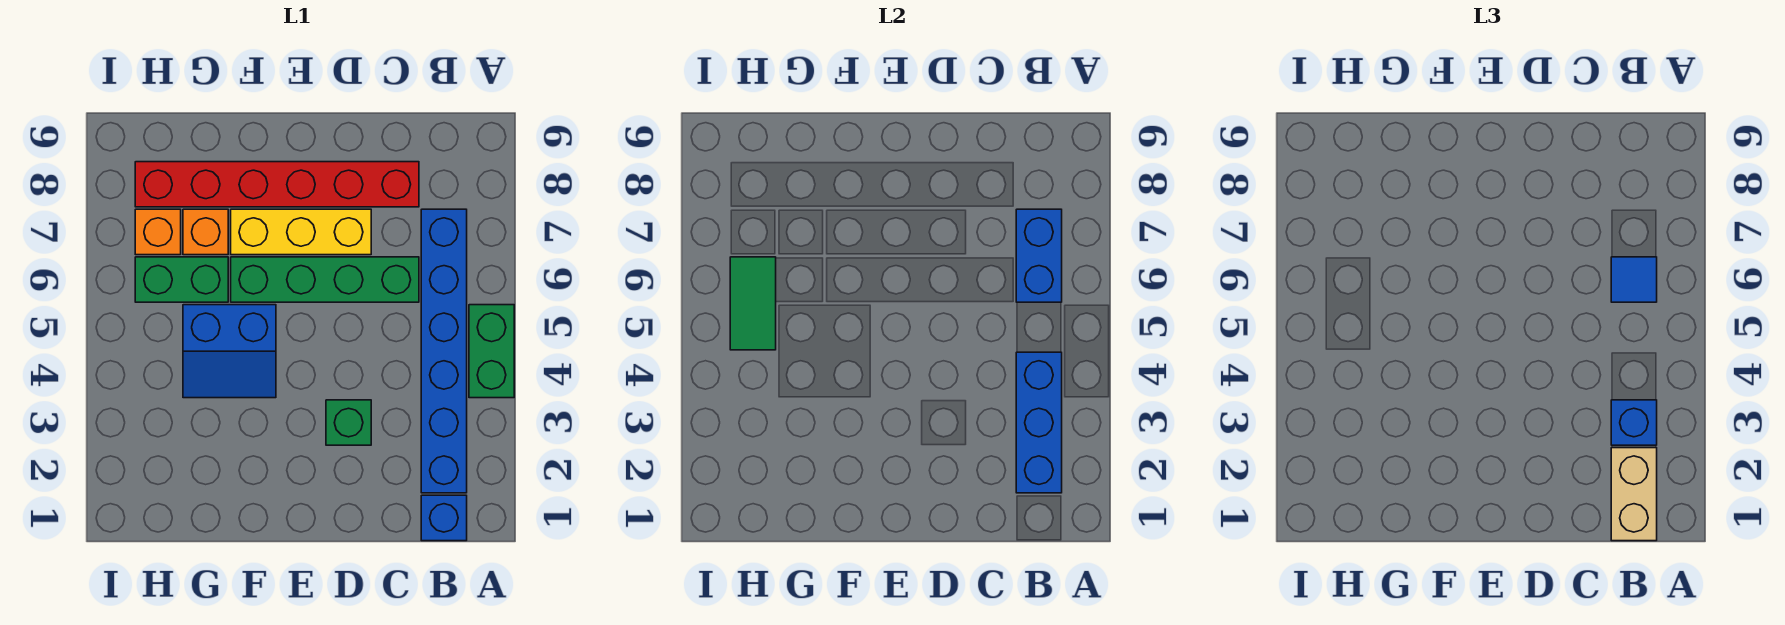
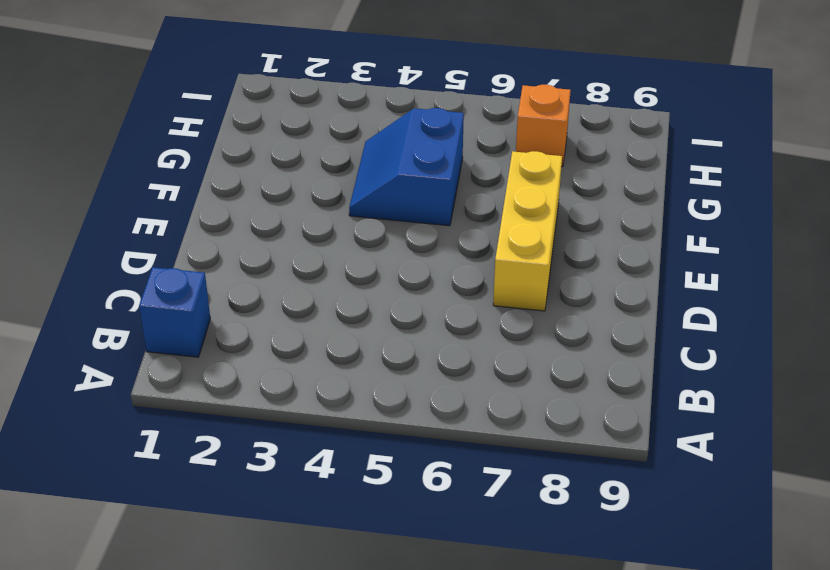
none -> green brick A4:A5 level 1
none -> blue brick B2:B7 level 1
none -> green brick C6:F6 level 1

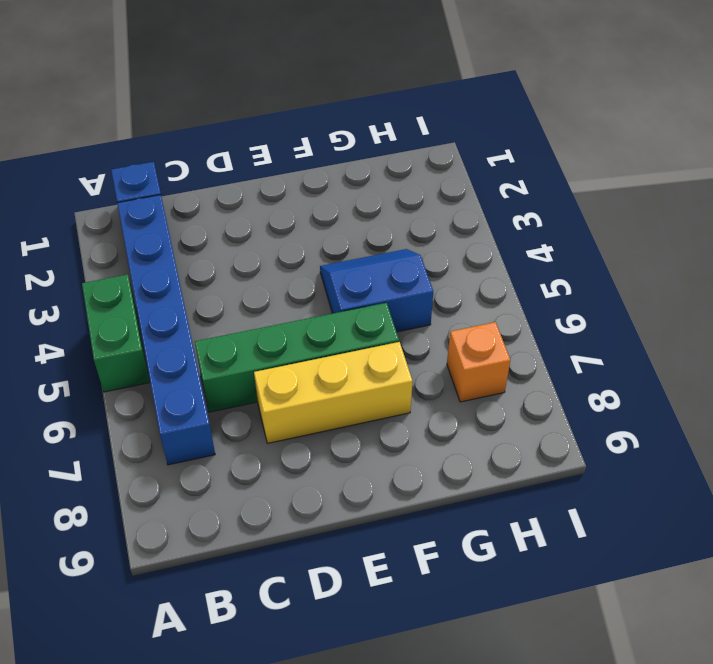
none -> red brick C8:H8 level 1
none -> green brick D3 level 1
none -> green brick G6:H6 level 1

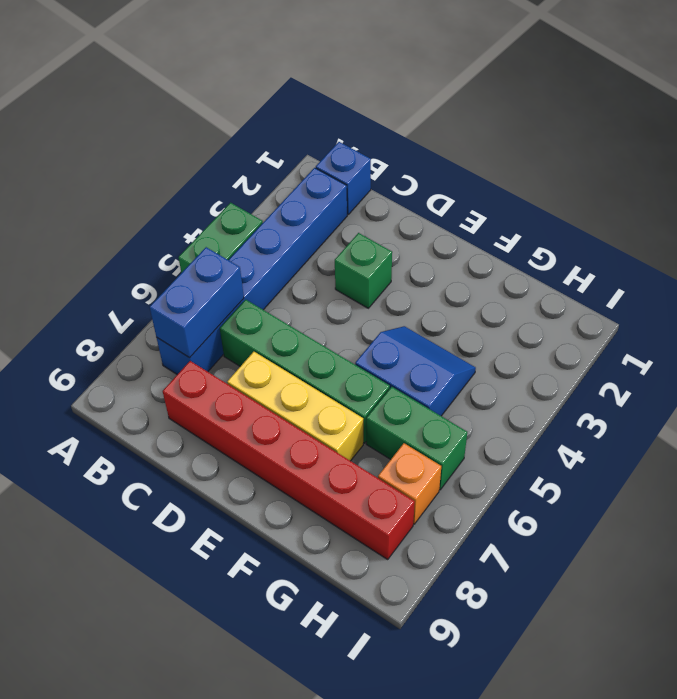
none -> orange brick G7 level 1
none -> blue brick B2:B4 level 2
none -> green tile H5:H6 level 2

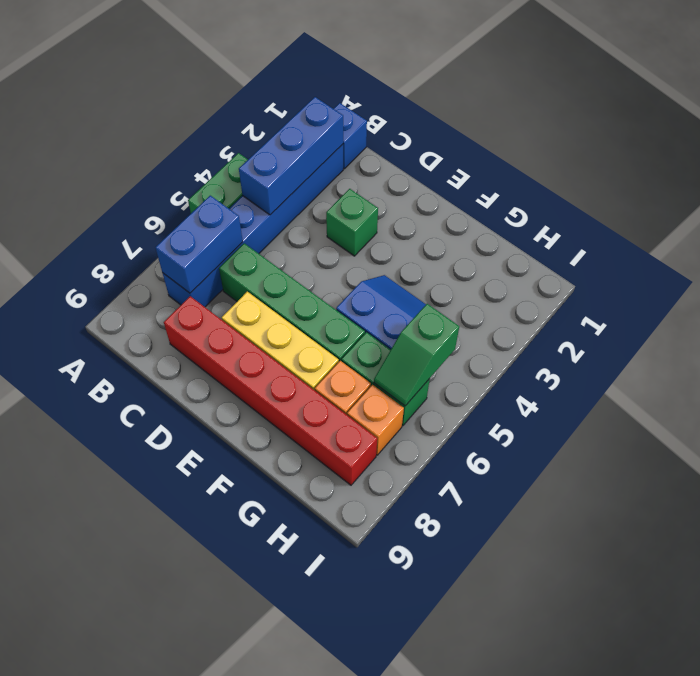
green slope H5:H6 level 2 top 5 -> green tile H5:H6 level 2
none -> tan brick B1:B2 level 3
none -> blue brick B3 level 3
none -> blue tile B6 level 3

